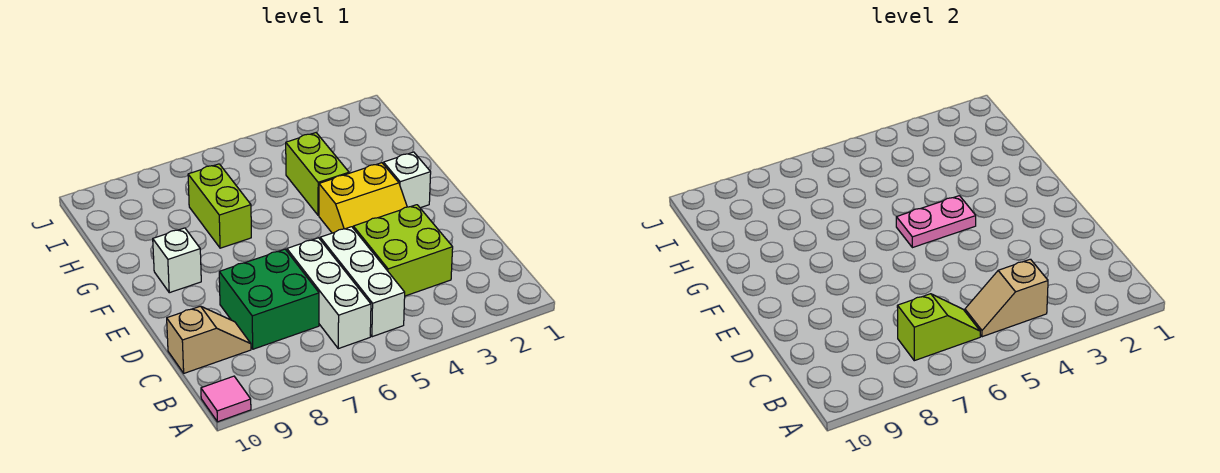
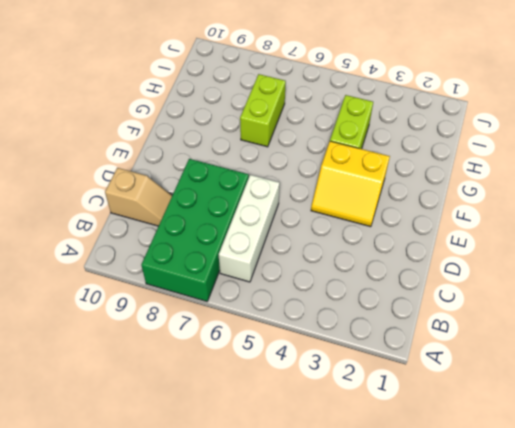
green brick A7:D8 level 1 -> green brick C7:D8 level 1
none -> pink tile A10 level 1
none -> white brick B5:D5 level 1
none -> lime brick C3:D4 level 1

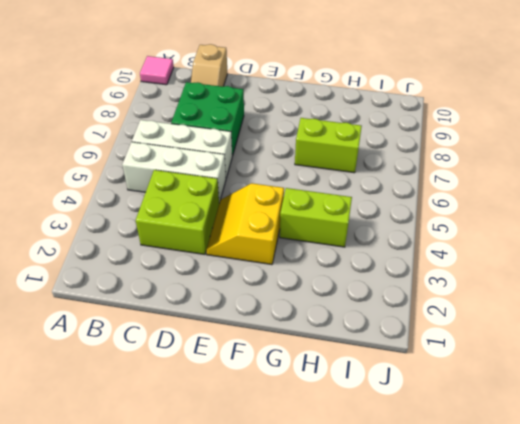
none -> white brick F2 level 1
none -> white brick F9 level 1
none -> tan slope B4:B5 level 2 top 4

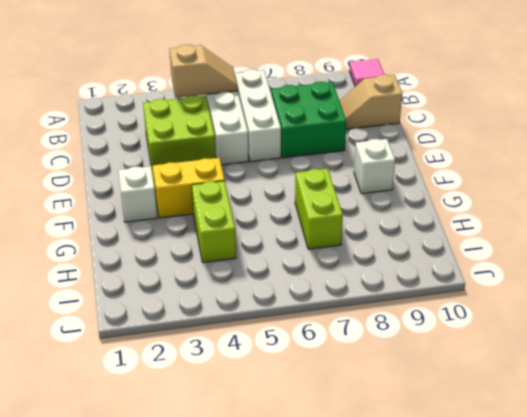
none -> lime slope B6:B7 level 2 top 7
none -> pink plate F4:F5 level 2

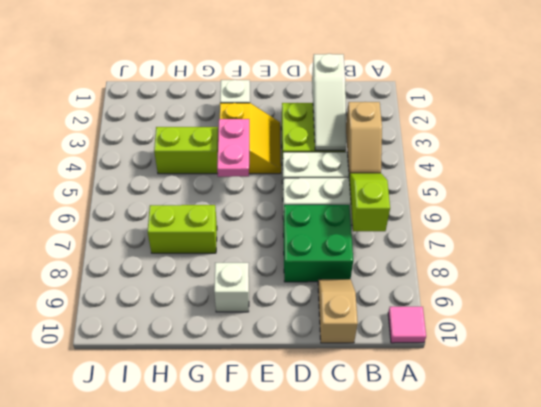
white slope C2:C4 level 2 top 2 -> none

